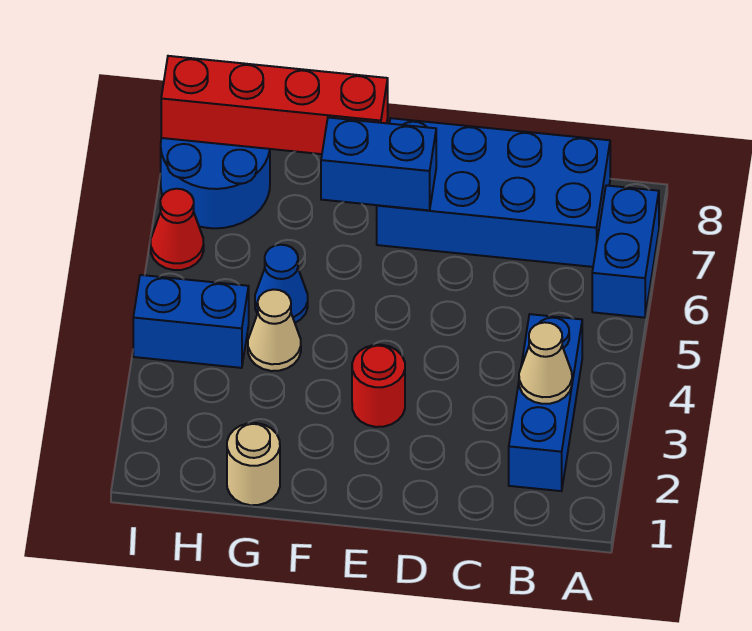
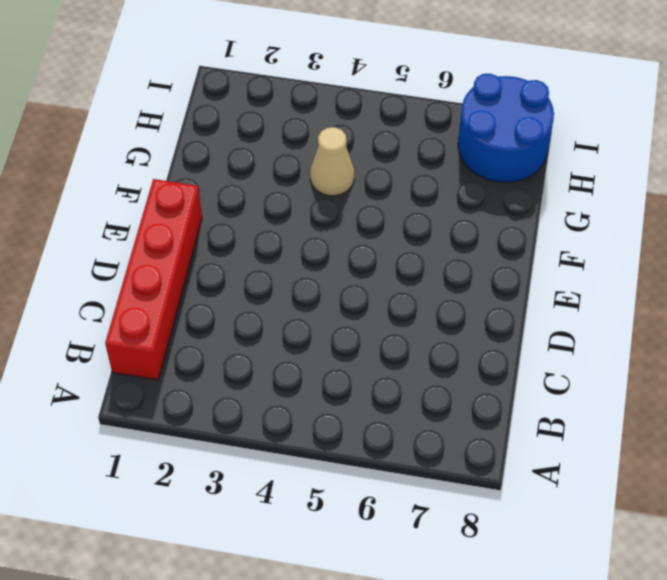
red brick B1:E1 level 1 -> red brick F8:I8 level 2
none -> blue brick A6:A7 level 1
none -> blue brick B2:B4 level 1
none -> blue brick B7:E8 level 1

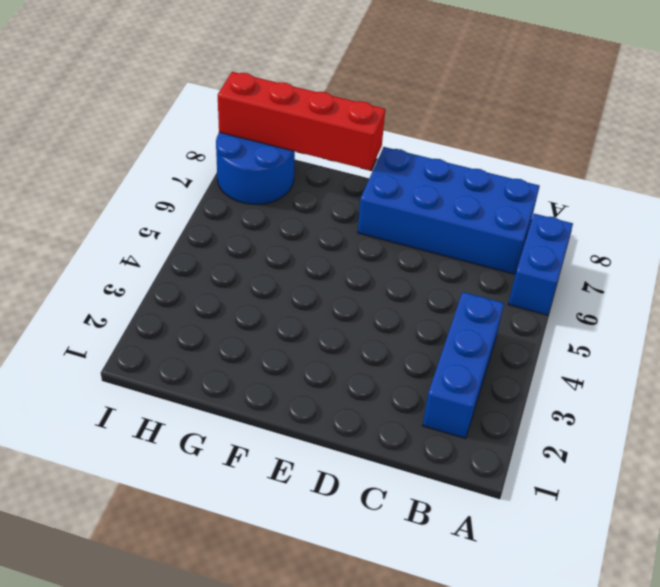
none -> red round brick E3 level 1
none -> tan round brick G1 level 1
none -> tan cone G4 level 1

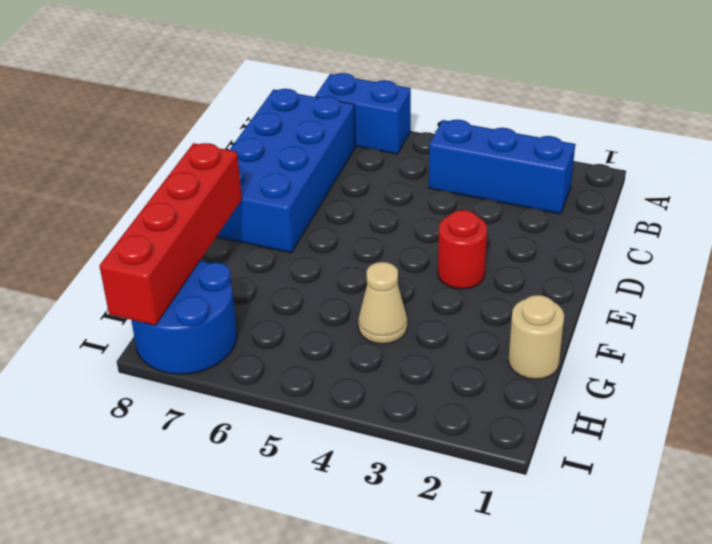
none -> blue cone G5 level 1
none -> blue brick H4:I4 level 1
none -> red cone I6 level 1

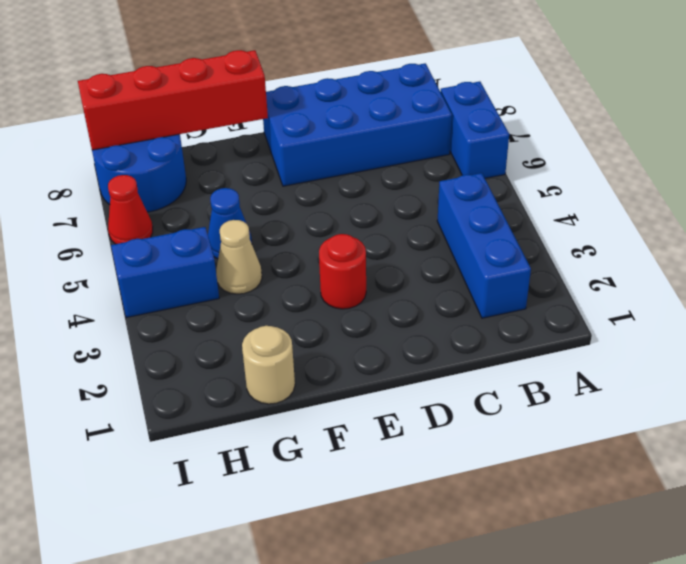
none -> tan cone B3 level 2
none -> blue brick E7:F7 level 2

